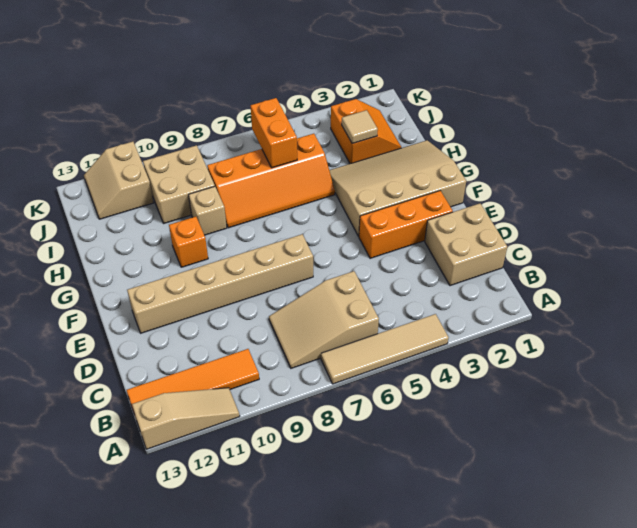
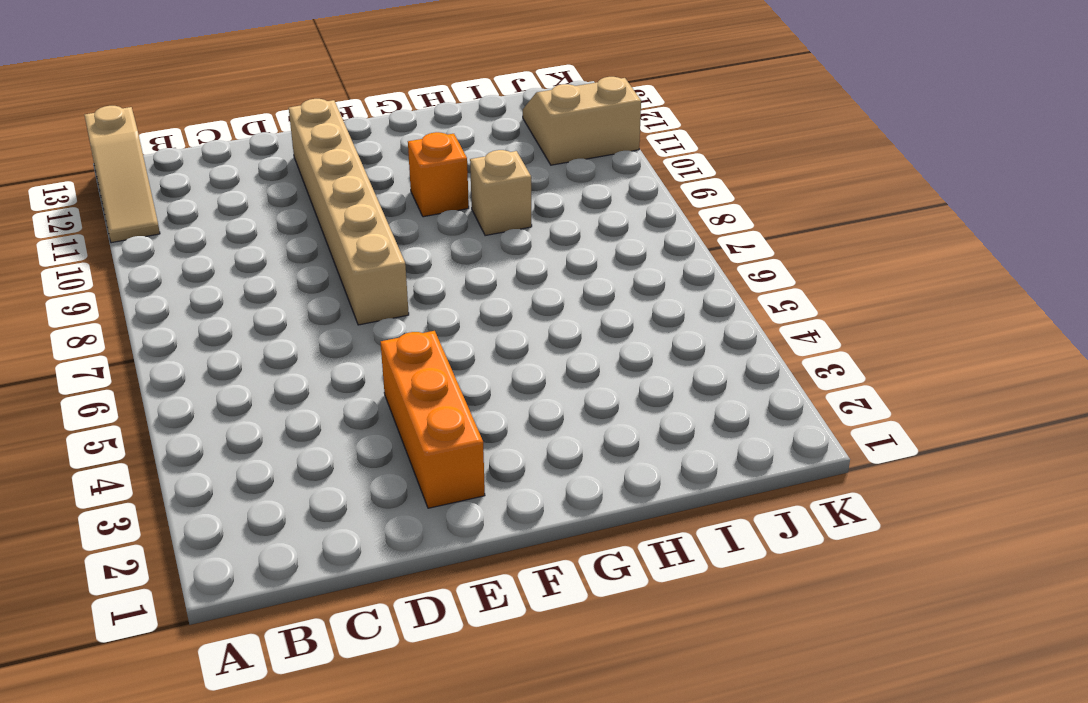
none -> tan tile A4:A7 level 1
none -> tan slope B6:C8 level 1 top 6
none -> orange tile B10:B13 level 1

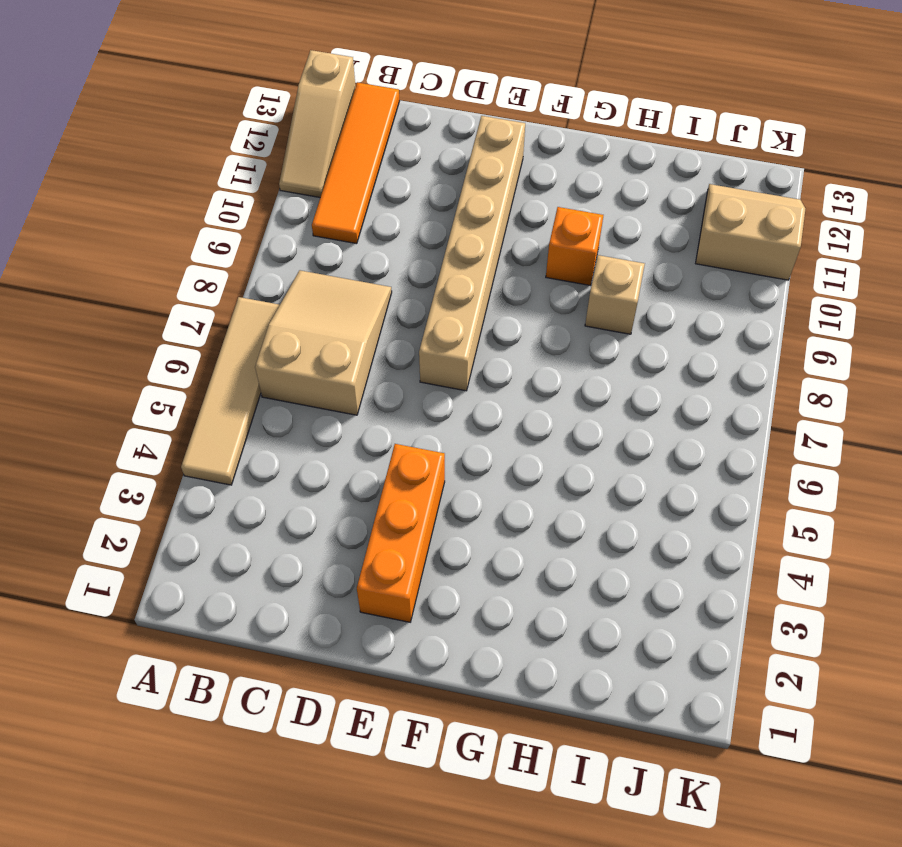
none -> tan brick C1:D2 level 1
none -> tan slope F1:H4 level 1 top F
none -> orange slope H5:I8 level 1 top I

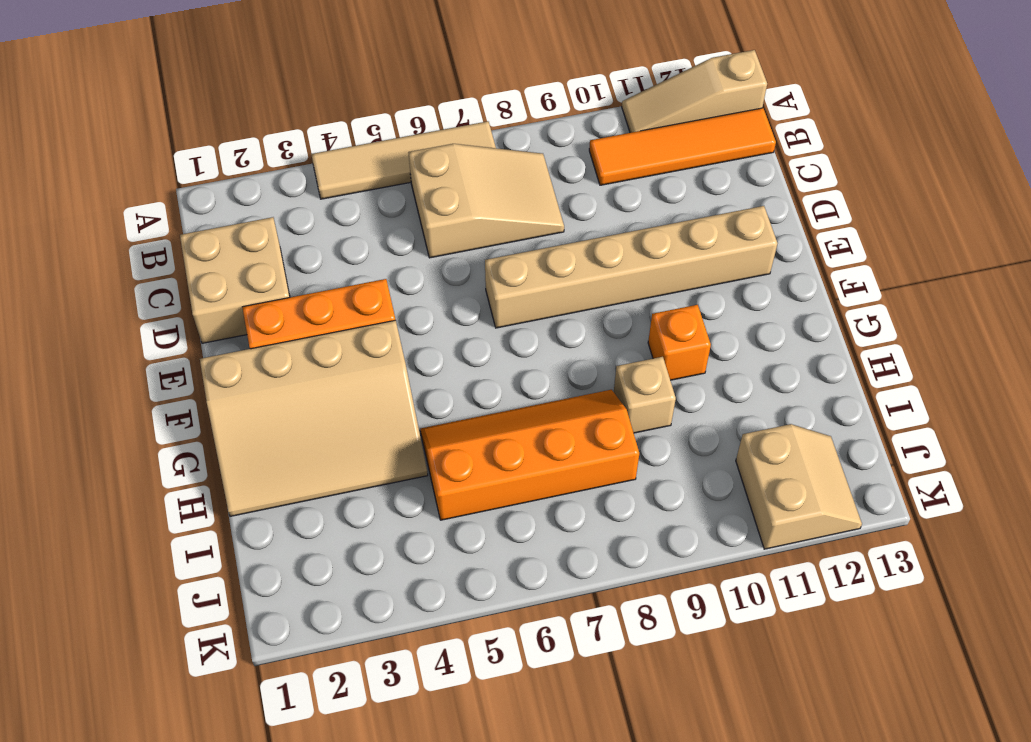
none -> orange slope I2:J3 level 1 top 3
none -> tan brick I9:J10 level 1
none -> tan tile I3 level 2

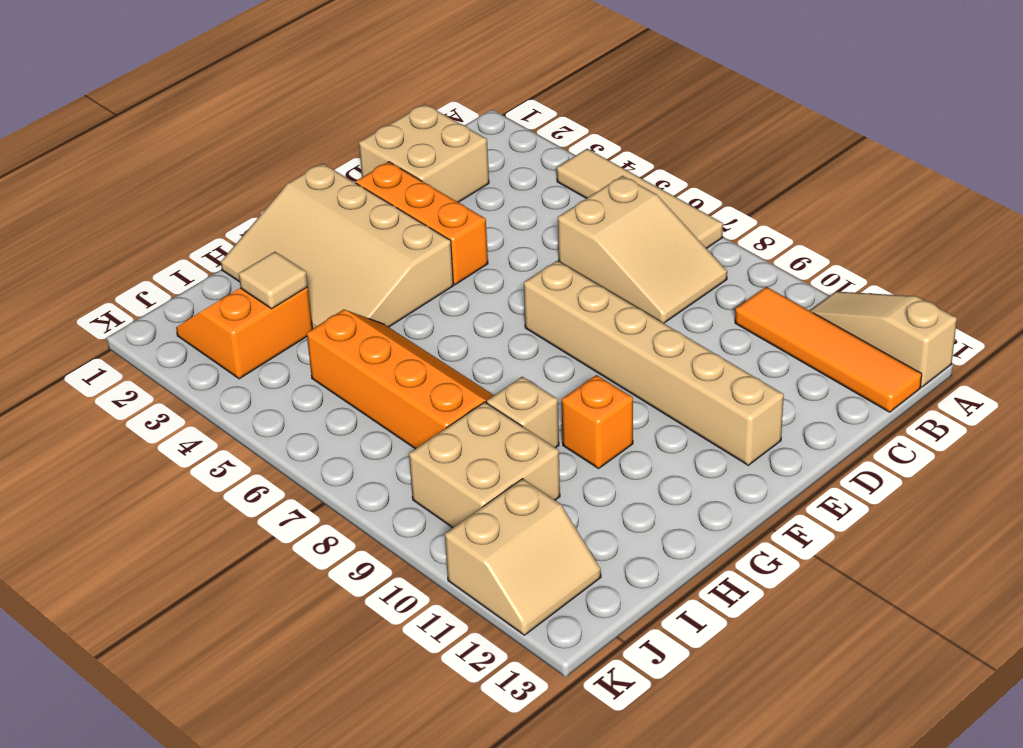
none -> orange brick I6:J6 level 2

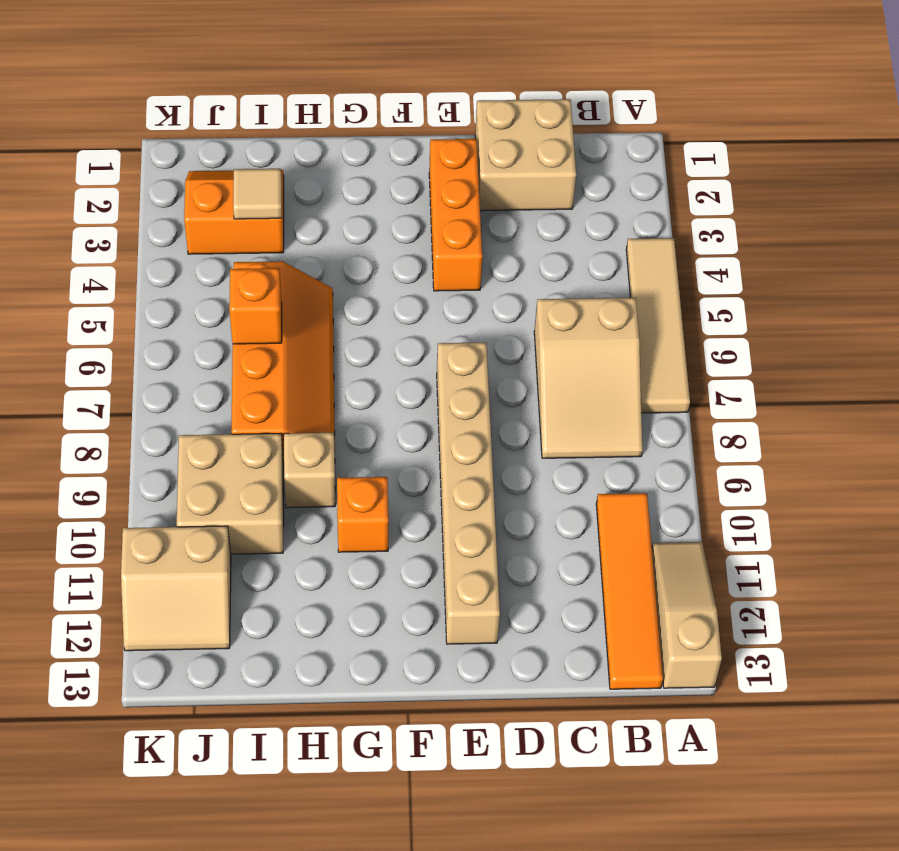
orange brick I6 level 2 -> orange brick I6:J6 level 2
none -> tan slope F1:H4 level 1 top F

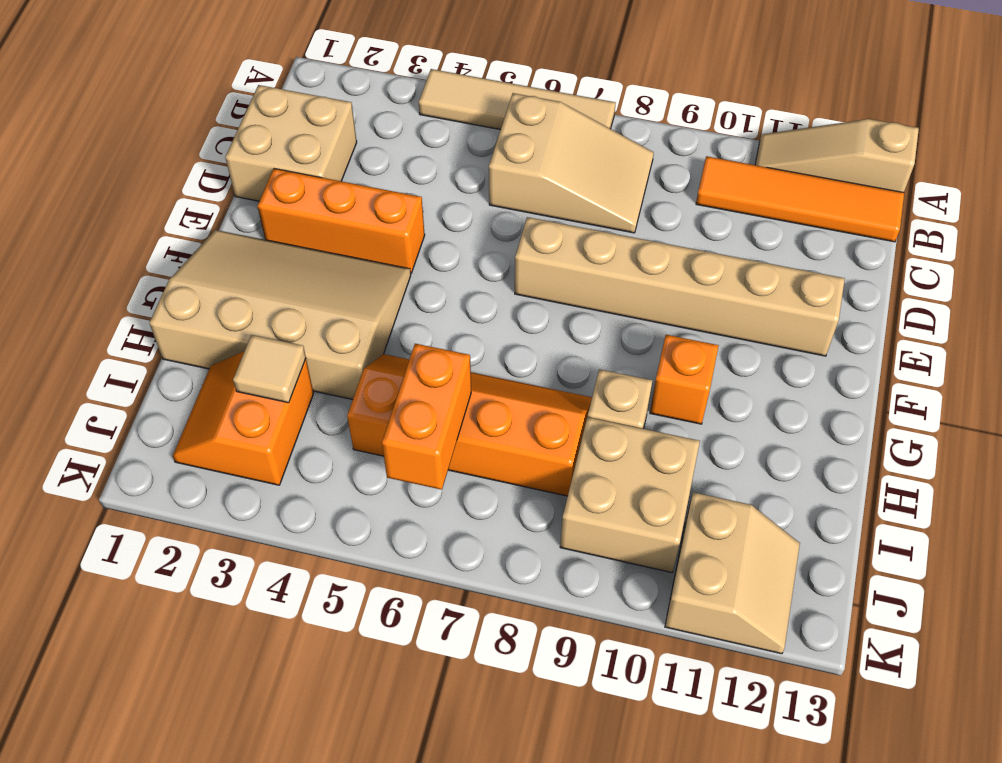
tan slope F1:H4 level 1 top H -> tan slope F1:H4 level 1 top F

